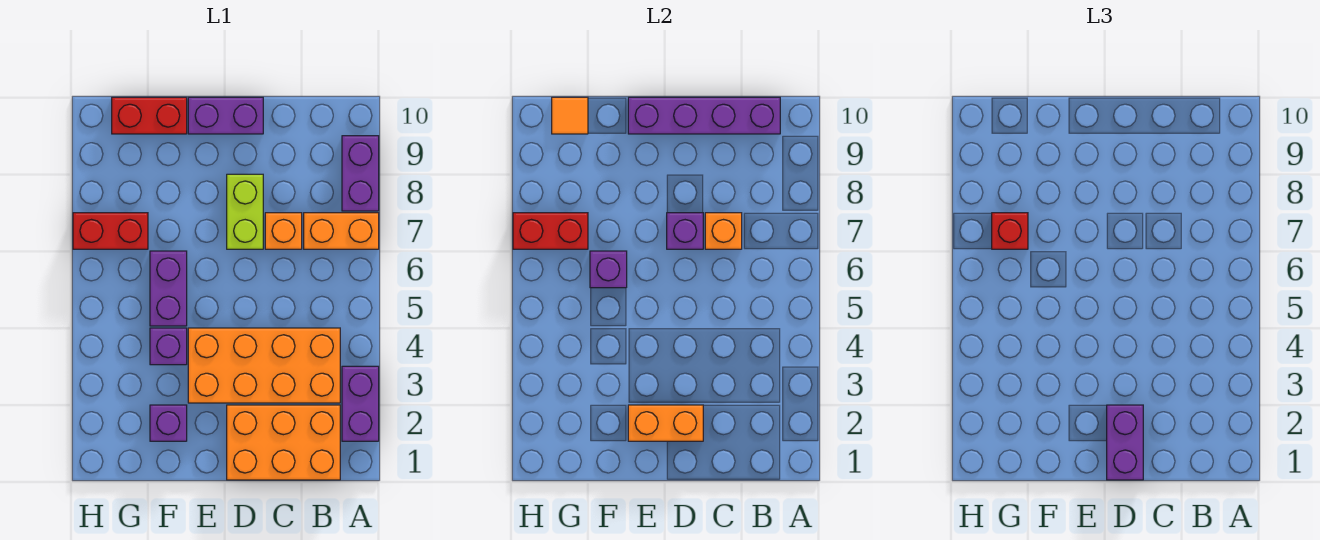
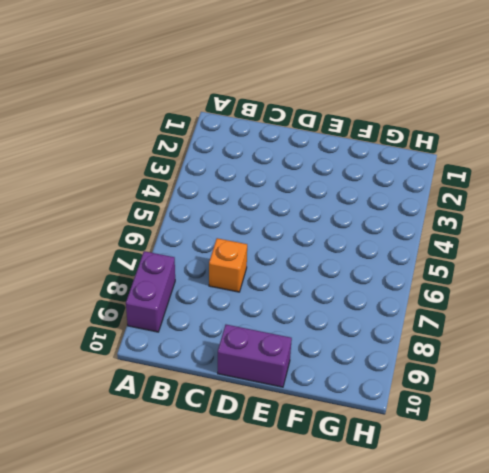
none -> purple brick A2:A3 level 1
none -> orange brick A7:B7 level 1
none -> orange brick B1:D2 level 1

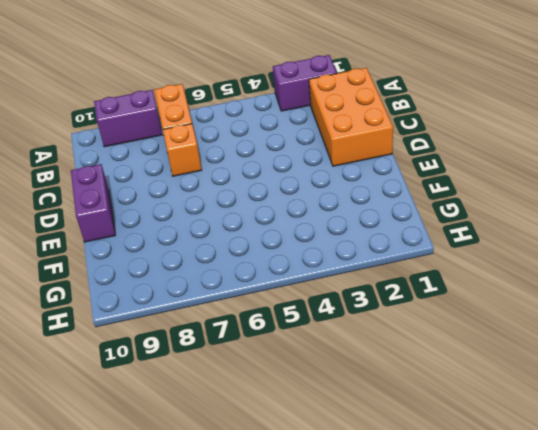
none -> orange brick B3:E4 level 1
none -> lime brick D7:D8 level 1
none -> purple brick F2 level 1

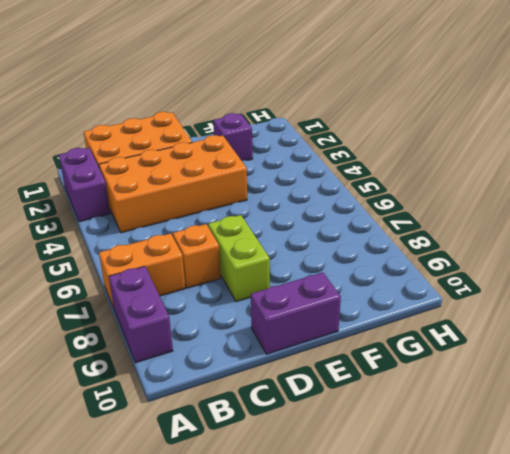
none -> purple brick F4 level 1
none -> purple brick F5:F6 level 1
none -> red brick F10:G10 level 1

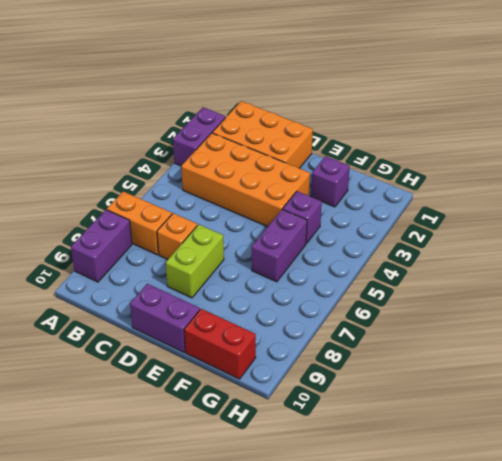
none -> red brick G7:H7 level 1
none -> purple brick B10:E10 level 2
none -> orange brick C7 level 2

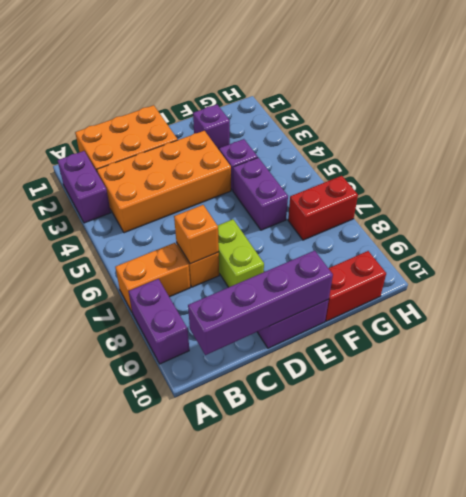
none -> orange brick D2:E2 level 2
none -> purple brick D7 level 2
none -> purple brick F6 level 2

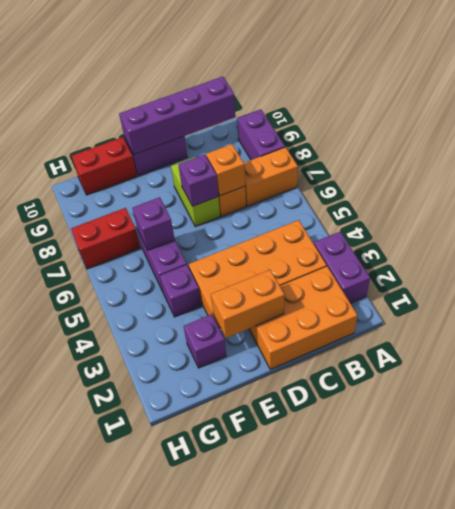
none -> red brick G7:H7 level 2
none -> orange tile G10 level 2
none -> purple brick D1:D2 level 3

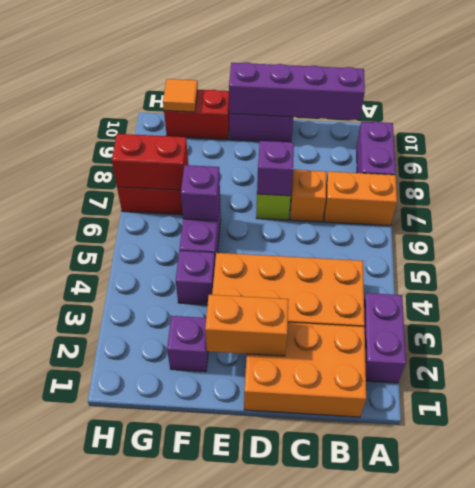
none -> orange brick C7 level 2
none -> purple brick D1:D2 level 3
none -> red brick G7 level 3

